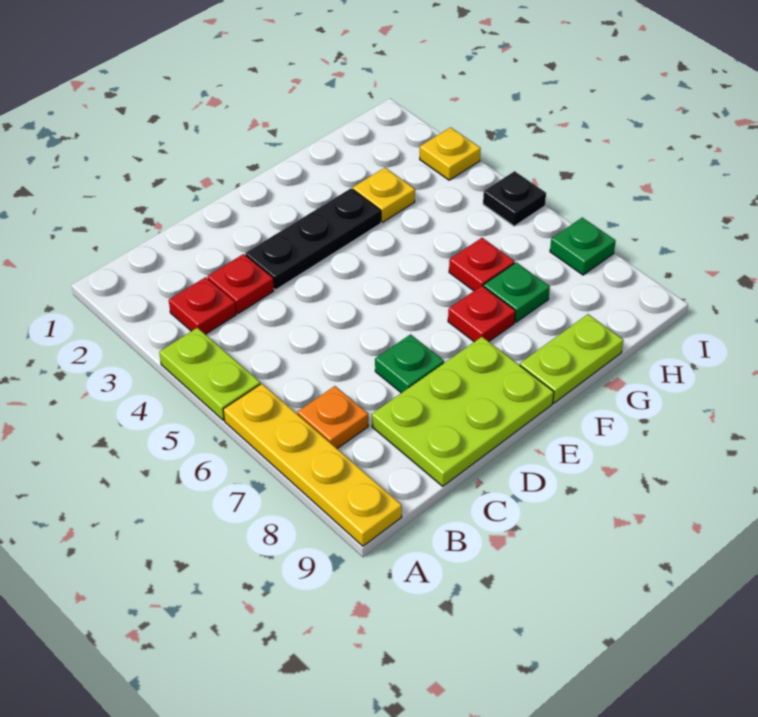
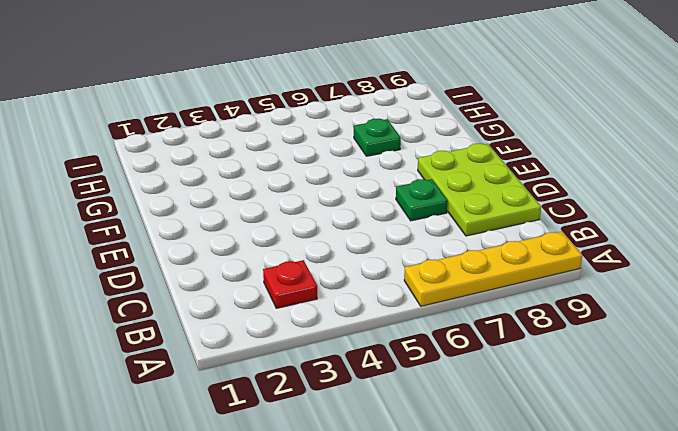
none -> lime plate A4:A5 level 1
none -> orange plate B7 level 1
none -> red plate C3 level 1

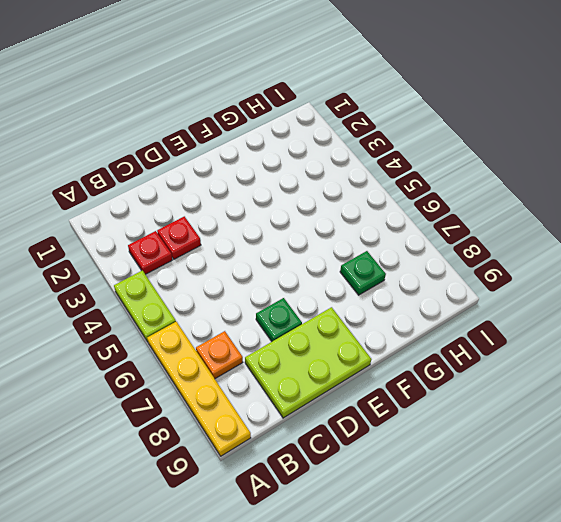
none -> black plate D3:F3 level 1
none -> red plate F7 level 1
none -> lime plate F9:G9 level 1

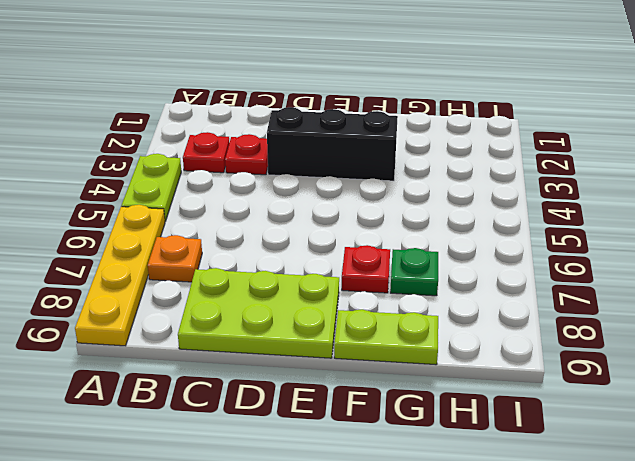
black brick D3:F3 level 1 -> black plate D3:F3 level 1
none -> green plate D7 level 1
none -> yellow plate G3 level 1
none -> red plate G6 level 1

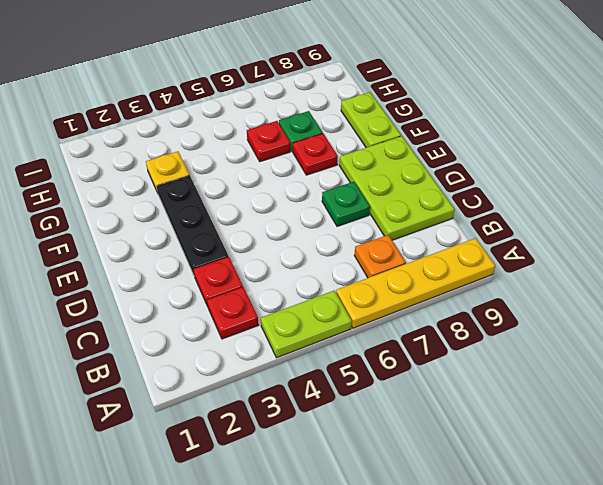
none -> yellow plate I3 level 1
none -> black plate I5 level 1
none -> green plate I7 level 1

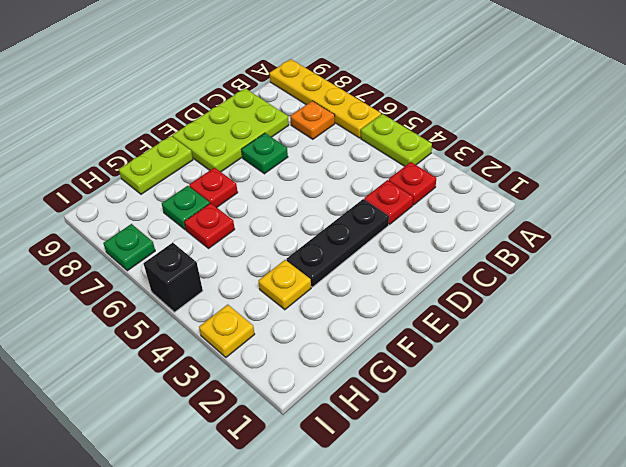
black brick I5 level 1 -> black plate I5 level 1

